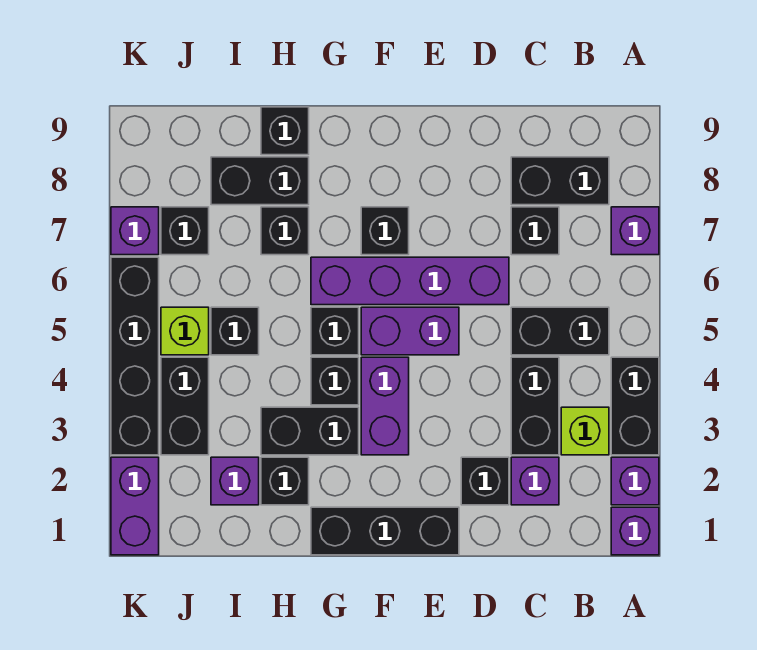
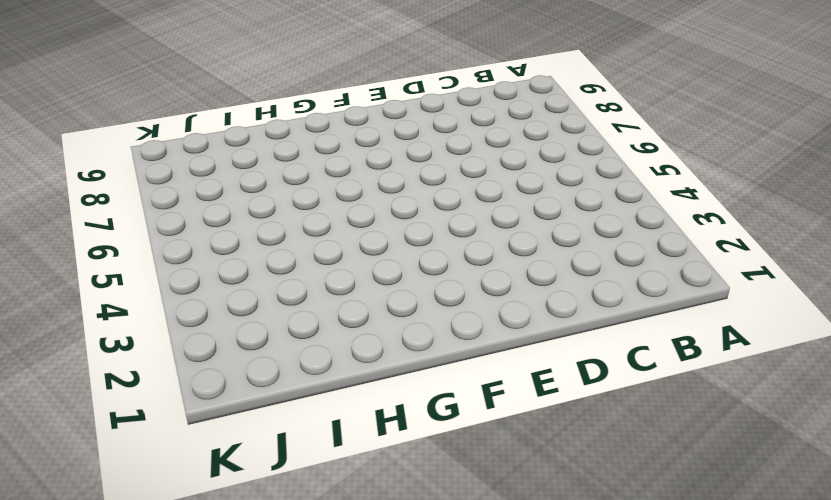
none -> purple brick A1 level 1
none -> purple brick A2 level 1
none -> black brick A3:A4 level 1
none -> purple brick A7 level 1

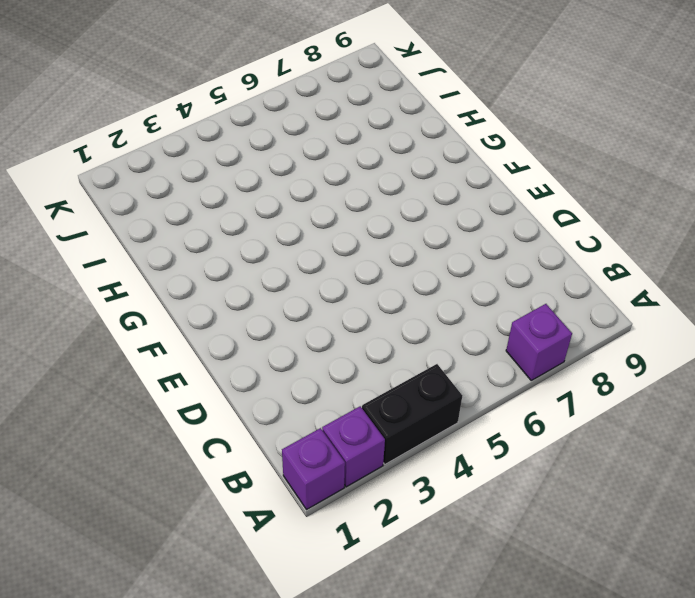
none -> lime brick B3 level 1
none -> black brick B5:C5 level 1
none -> black brick B8:C8 level 1
none -> purple brick C2 level 1

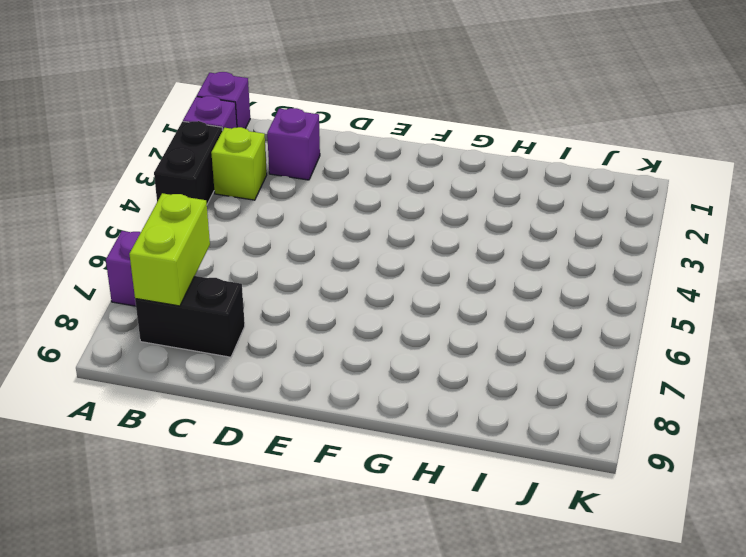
lime brick B7:B8 level 2 -> none
none -> black brick B5:C5 level 1
none -> black brick C3:C4 level 1
none -> black brick C7 level 1
none -> black brick D2 level 1

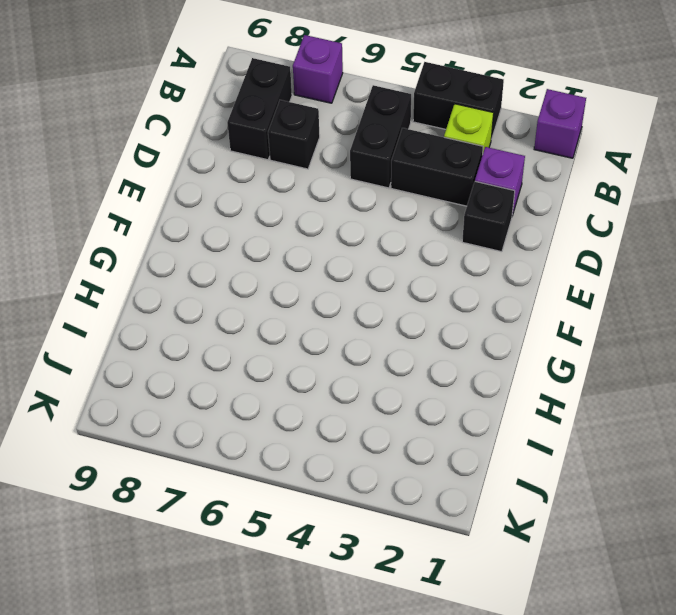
none -> purple brick A2 level 1
none -> purple brick D6:G6 level 1
none -> black brick E1:G1 level 1
none -> purple brick E5:F5 level 1

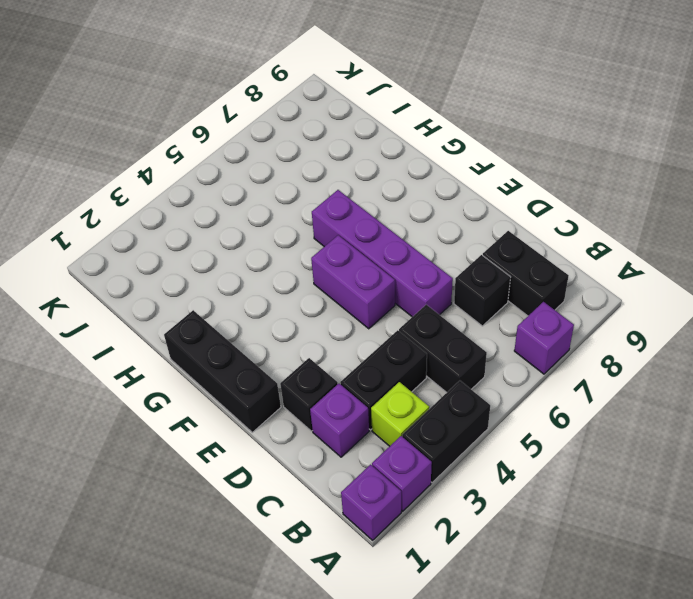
none -> purple brick F3:F4 level 1
none -> black brick F7 level 1
none -> black brick G3:H3 level 1
none -> black brick G4 level 1

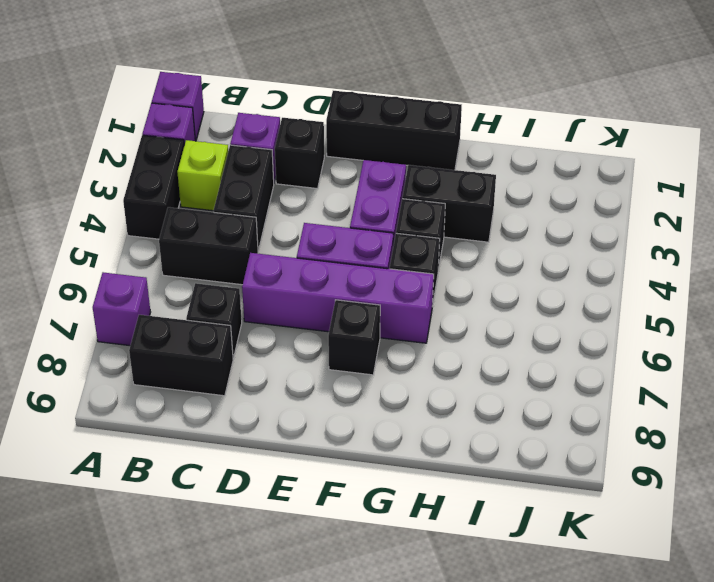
none -> black brick H2 level 1
none -> black brick H7 level 1
none -> black brick H8:I8 level 1
none -> black brick H9 level 1

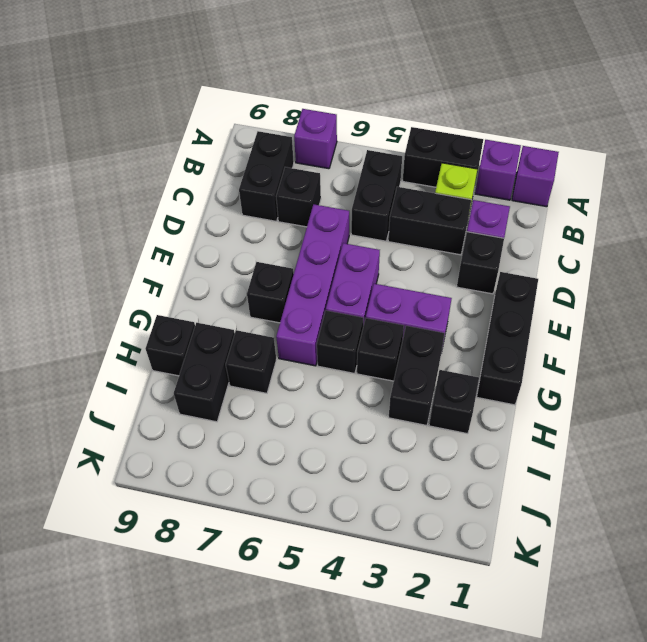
none -> purple brick I2 level 1
none -> black brick I5 level 1
none -> black brick J3:J4 level 1
none -> lime brick J5 level 1

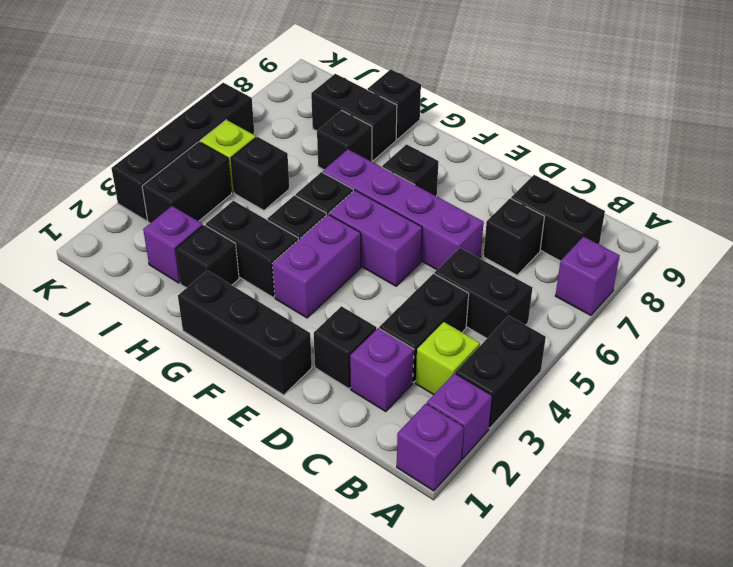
none -> black brick J7 level 1
none -> purple brick K1:K2 level 1
none -> purple brick K7 level 1

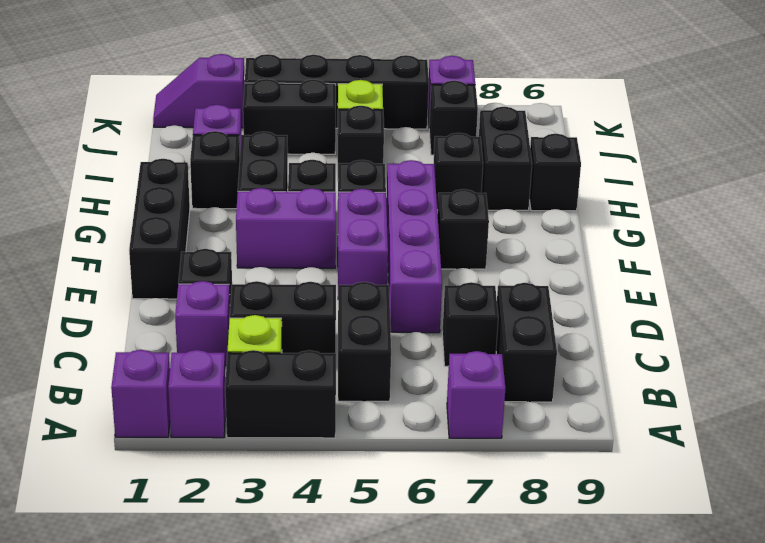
purple slope K1:K2 level 1 top 2 -> purple brick K1:K2 level 1

